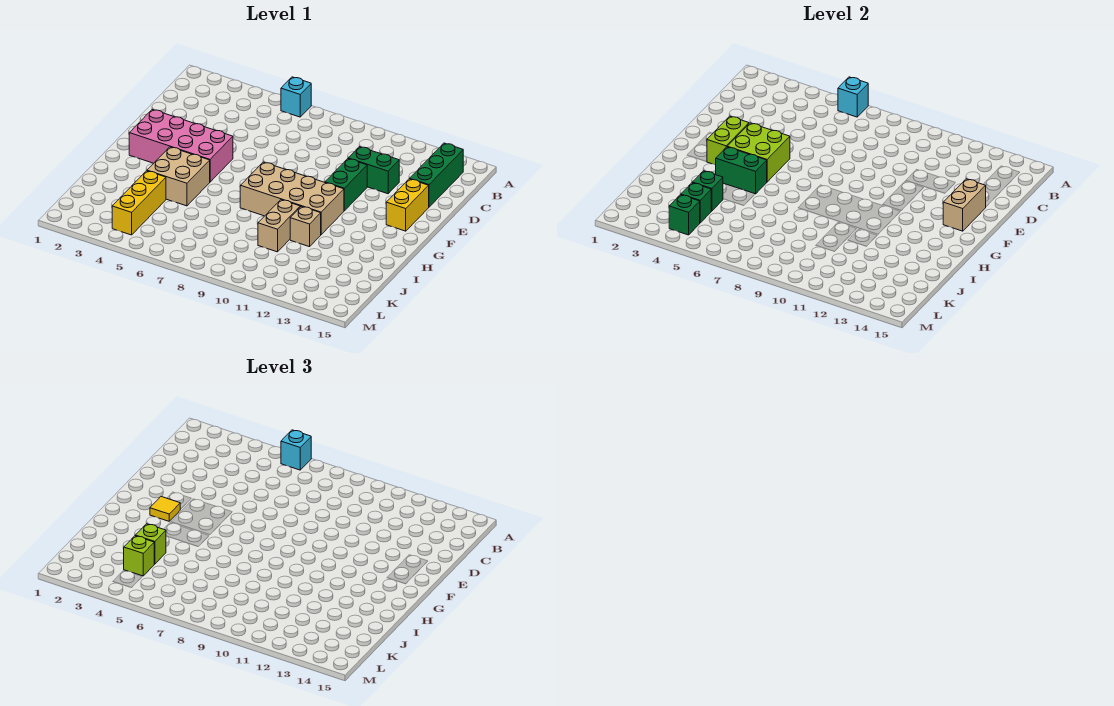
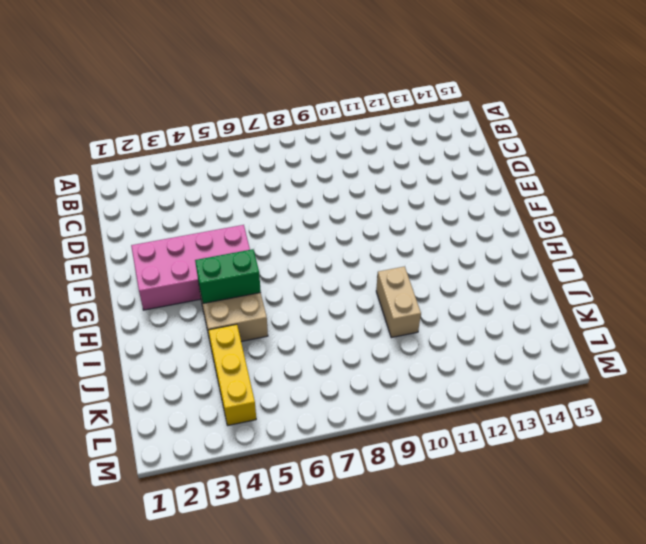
none -> cyan brick A6 level 1
none -> green brick B14:D14 level 1
none -> green brick D11:D12 level 1

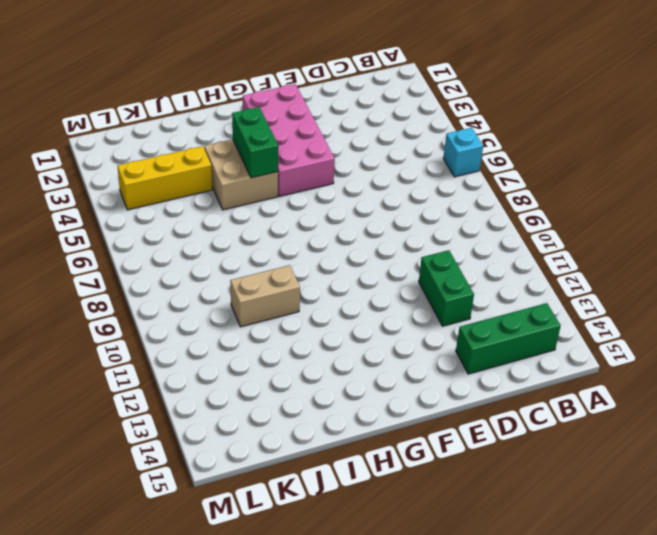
none -> green brick E11:F11 level 1
none -> yellow brick E14:F14 level 1
none -> tan brick G8:H11 level 1

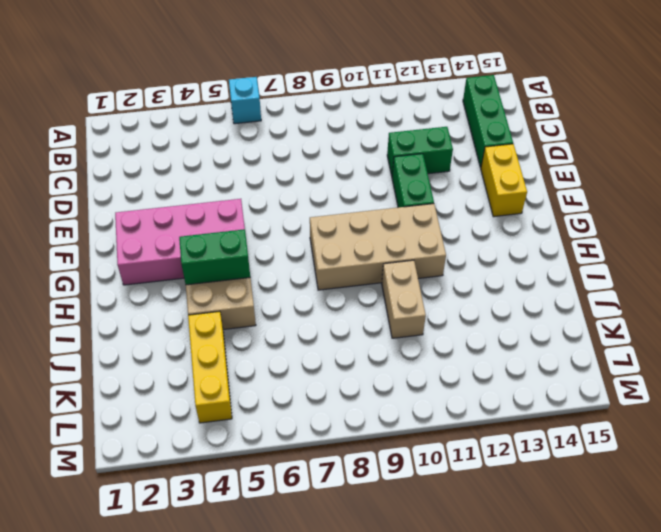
none -> tan brick I11 level 1
none -> cyan brick A6 level 2
none -> tan brick E14:F14 level 2

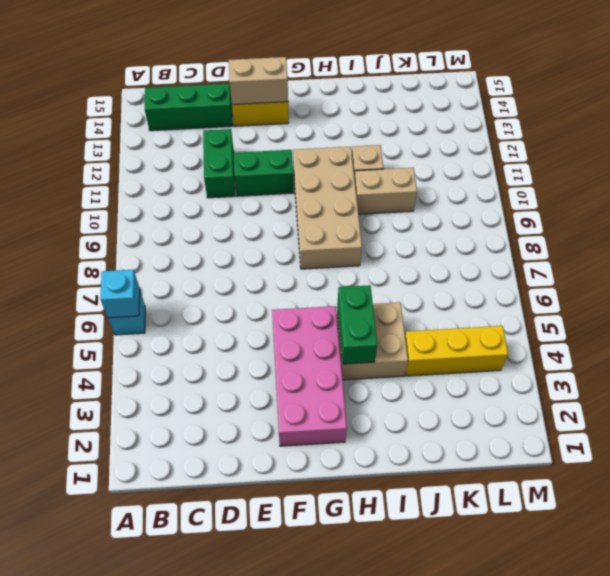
none -> lime brick F3:G3 level 2
none -> lime brick F4:G5 level 2
none -> green brick J4 level 2

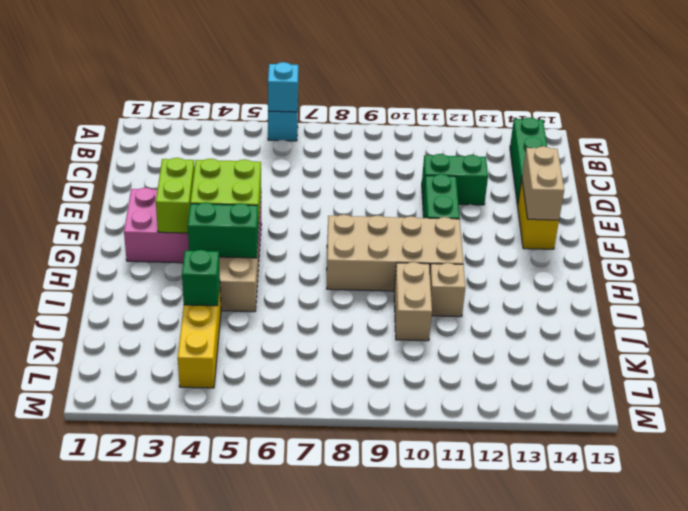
none -> green brick K4 level 2
none -> green brick L4 level 2
none -> cyan brick A6 level 3

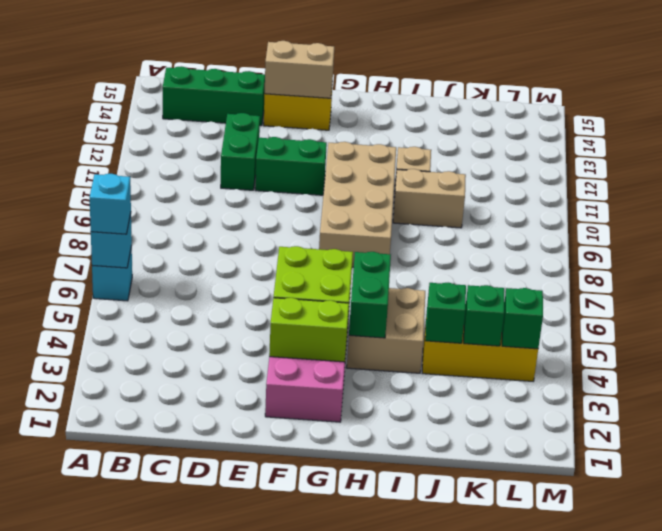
none -> yellow tile G3 level 3
none -> lime brick J4 level 3
none -> lime brick K4 level 3

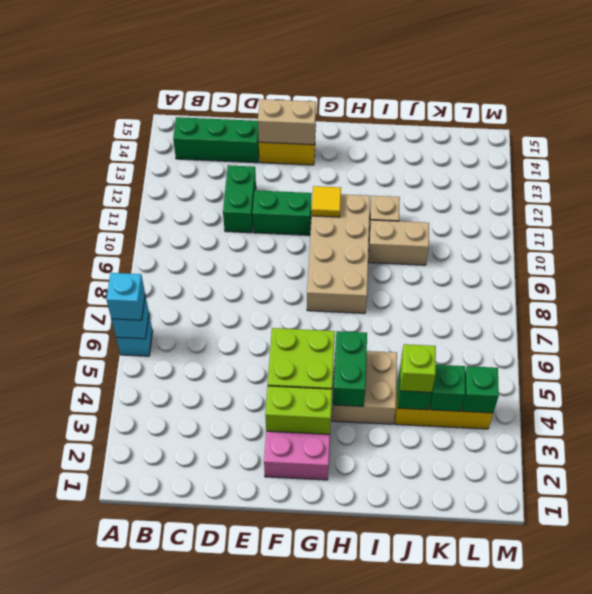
yellow tile G11 level 2 -> yellow tile G3 level 3
none -> lime brick K4 level 3

